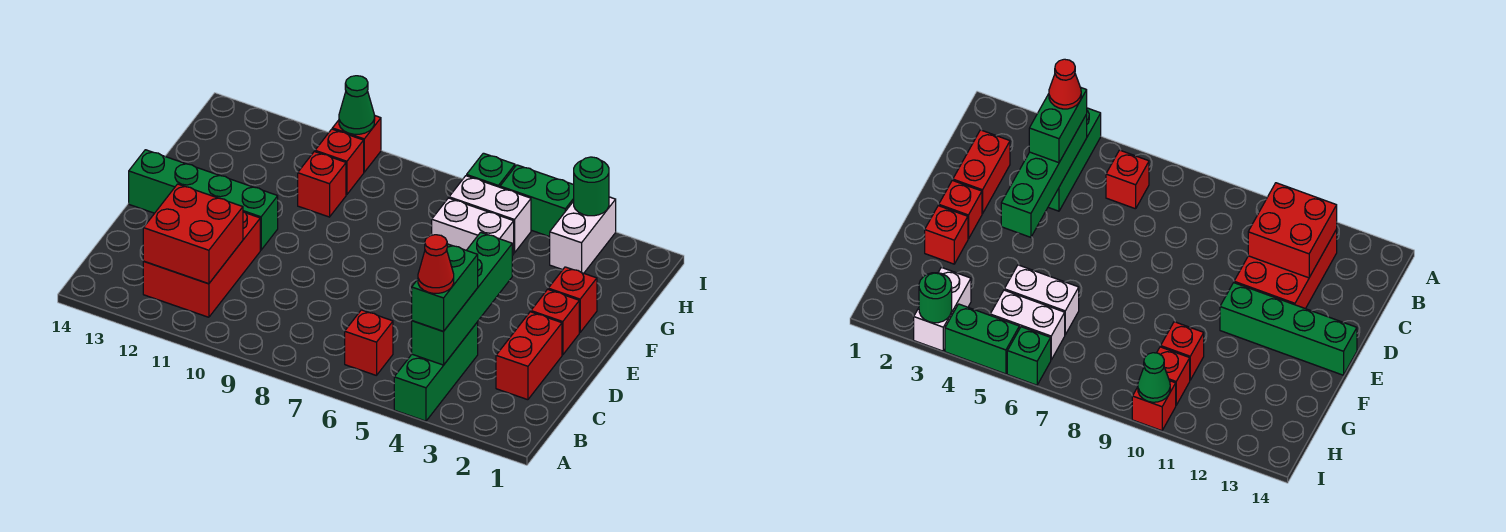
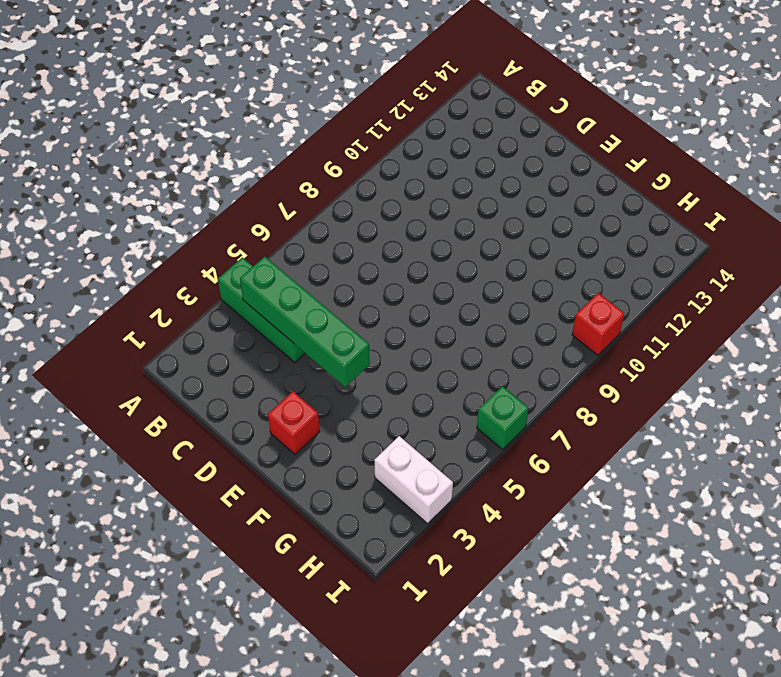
none -> red brick B6 level 1
none -> red brick B11:D12 level 1
none -> red brick C2:D2 level 1

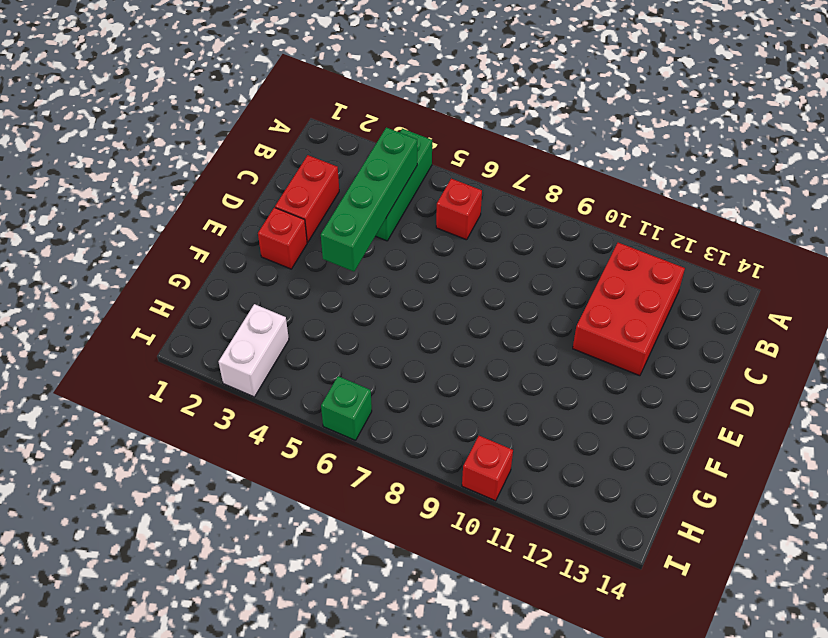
none -> green brick E11:E14 level 1
none -> red brick F2 level 1
none -> white brick G5:G6 level 1

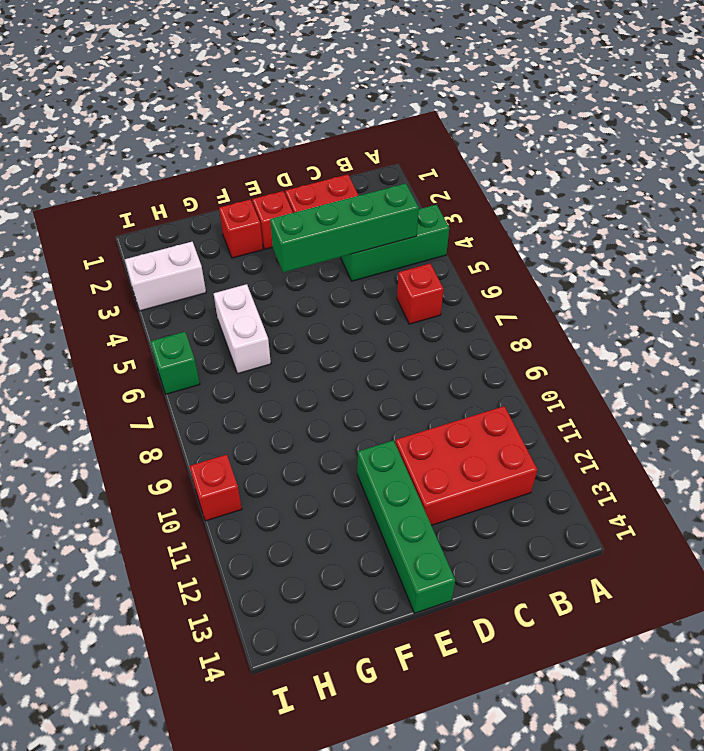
none -> red brick G10 level 1
none -> white brick H5:H6 level 1
none -> red brick H10 level 1

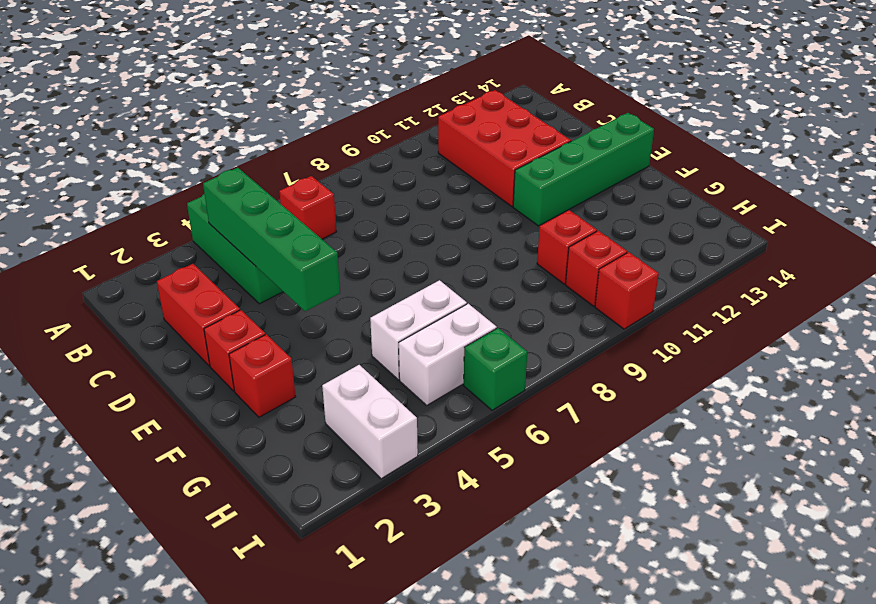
none -> green brick I4:I5 level 1
none -> red brick B11:C12 level 2
none -> green round brick I3 level 2

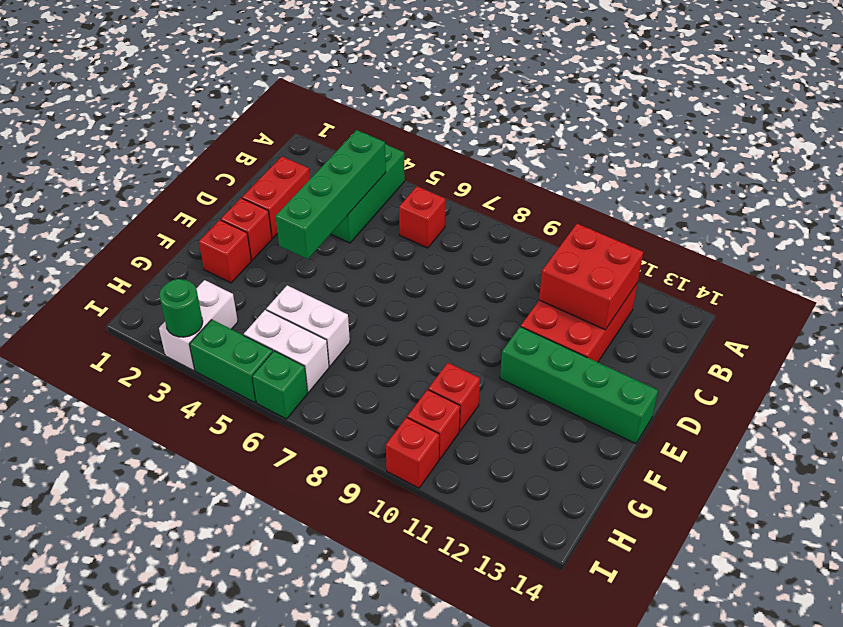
none -> green cone I10 level 2
none -> green brick B4:C4 level 3
none -> red cone B4 level 4

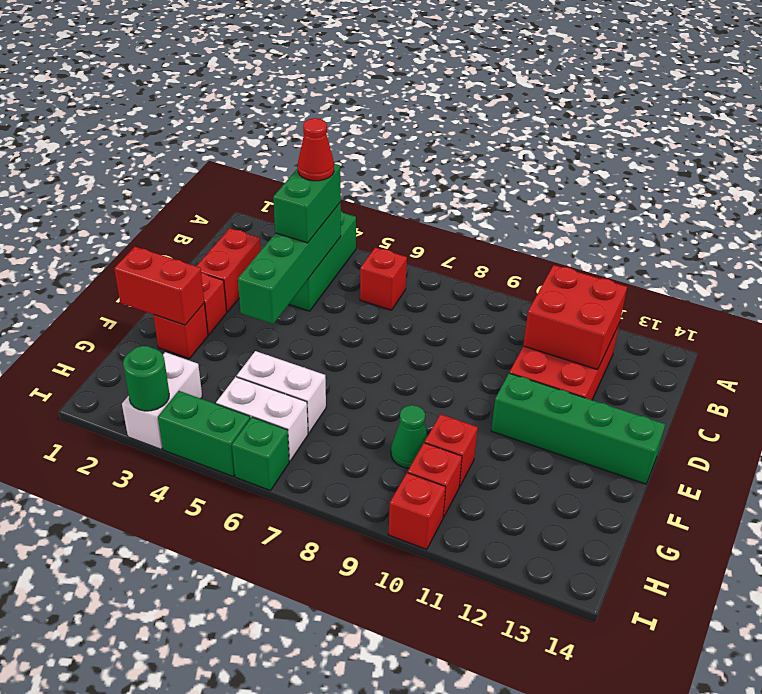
red brick F1:F2 level 2 -> none
green cone G9 level 1 -> green cone I10 level 2

